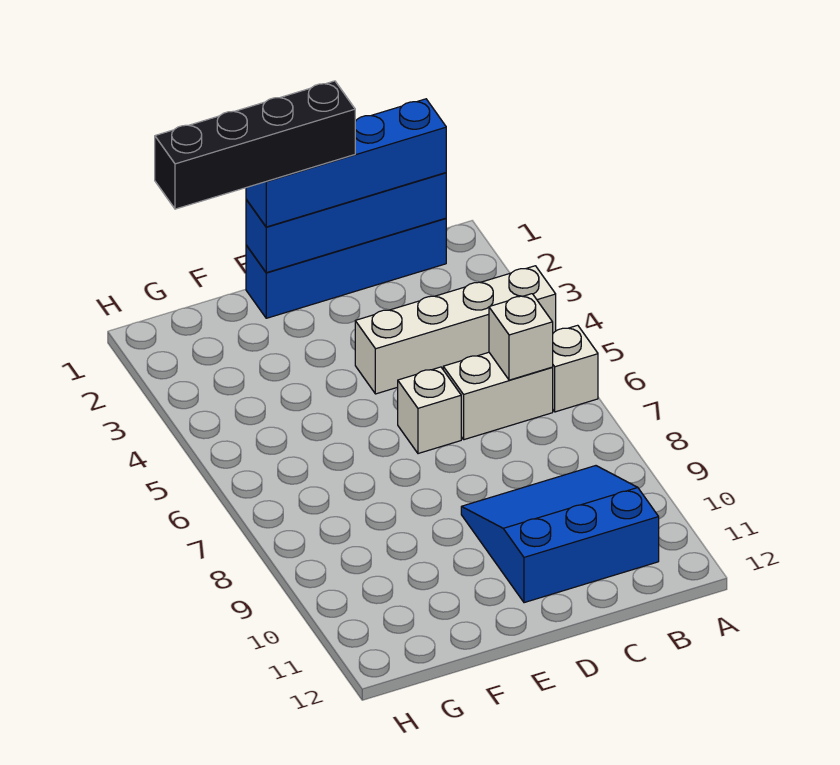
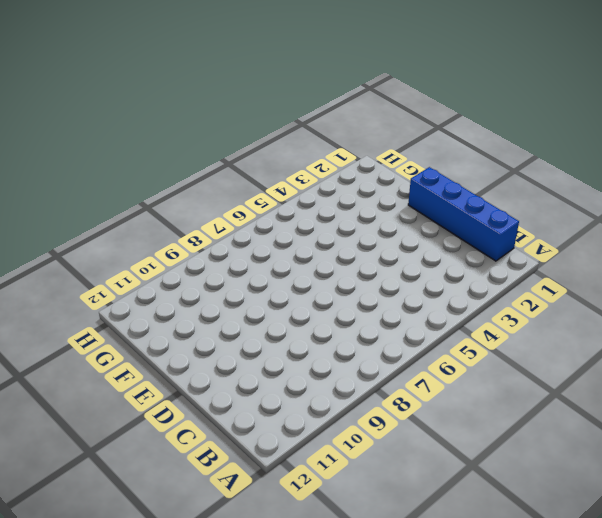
none -> white brick A4:D4 level 1
none -> white brick A6 level 1

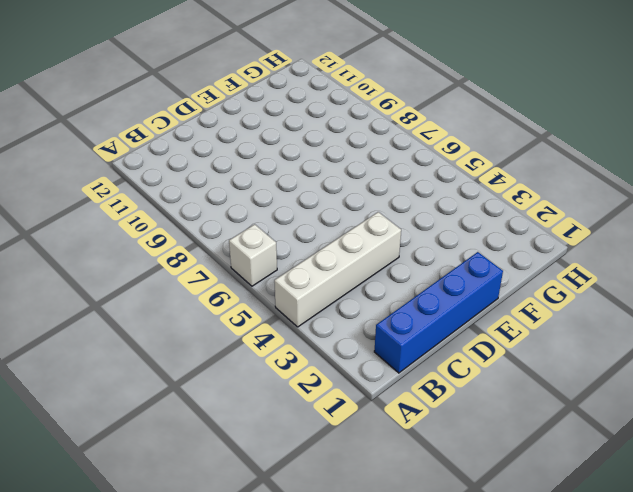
none -> white brick B6:C6 level 1
none -> blue slope B9:D11 level 1 top 11

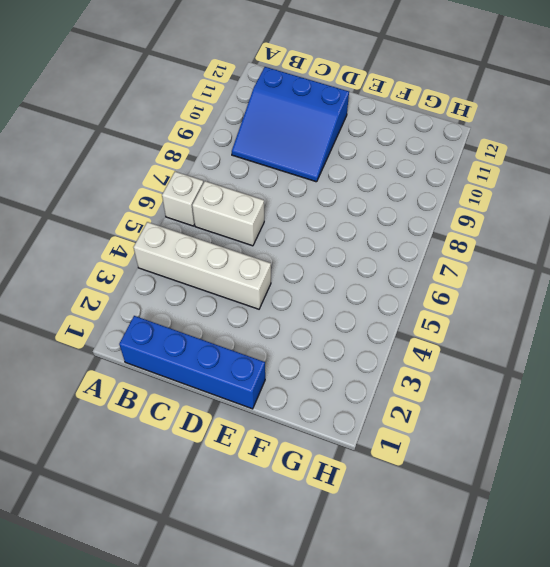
none -> white brick D6 level 1
none -> blue brick B1:E1 level 2

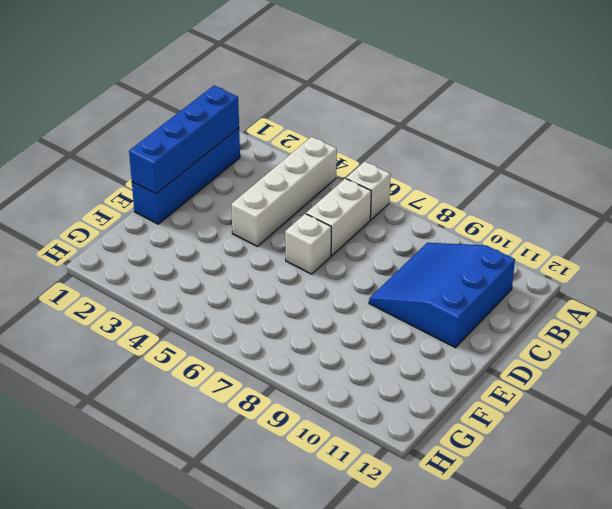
none -> white brick B6 level 2
none -> blue brick B1:E1 level 3

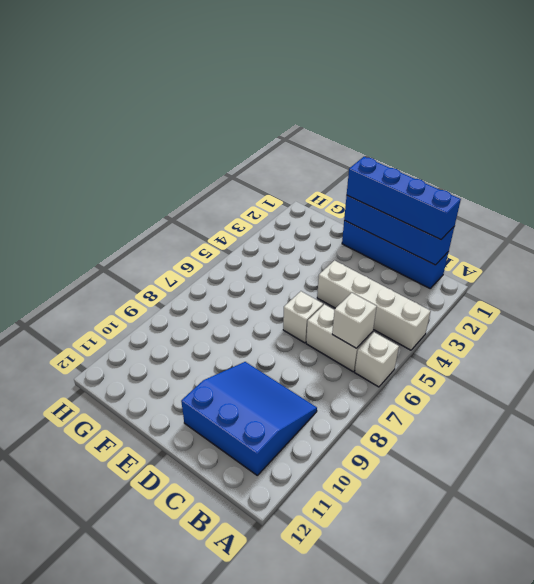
none -> black brick D1:G1 level 4

